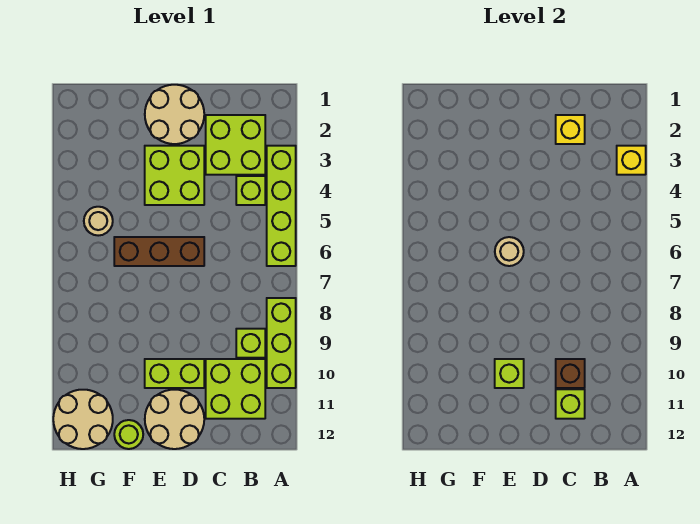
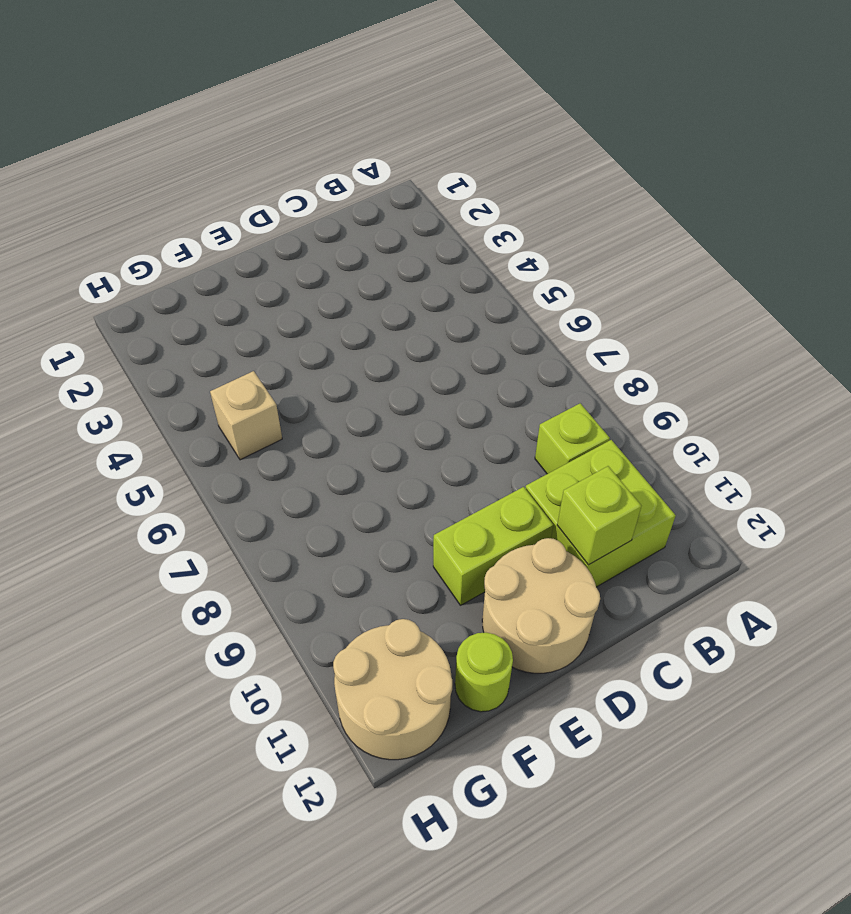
tan brick G5 level 1 -> tan round brick G5 level 1
none -> lime brick A3:A6 level 1
none -> lime brick A8:A10 level 1
none -> lime brick B2:C3 level 1

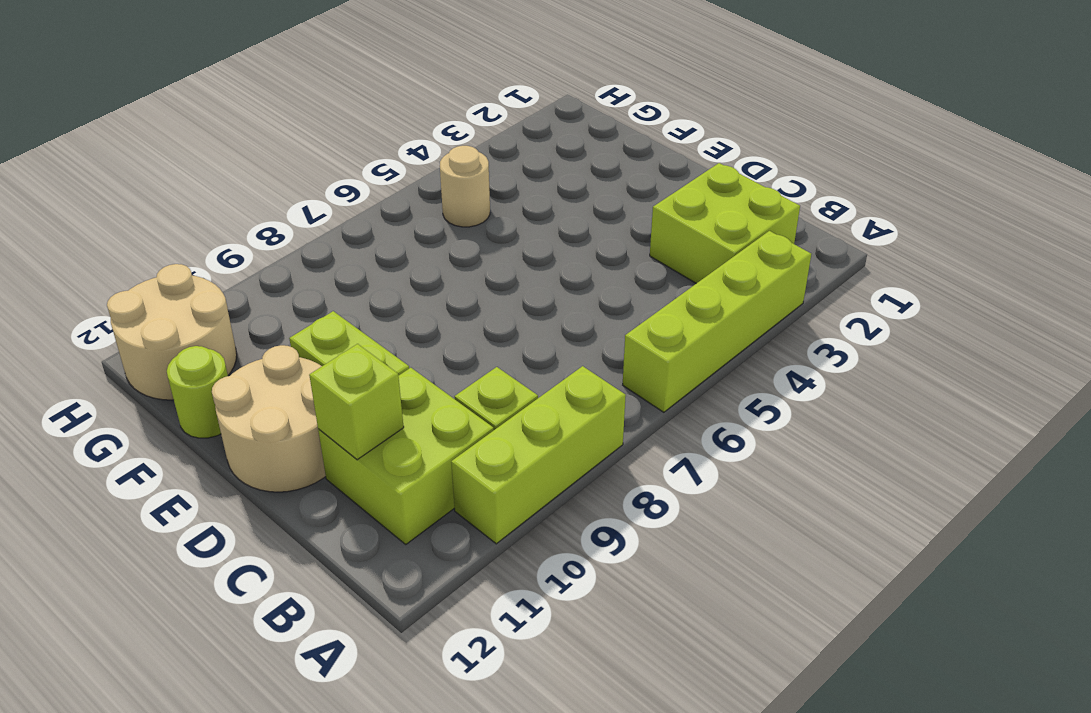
none -> lime brick B4 level 1
none -> tan round brick D1:E2 level 1
none -> lime brick D3:E4 level 1

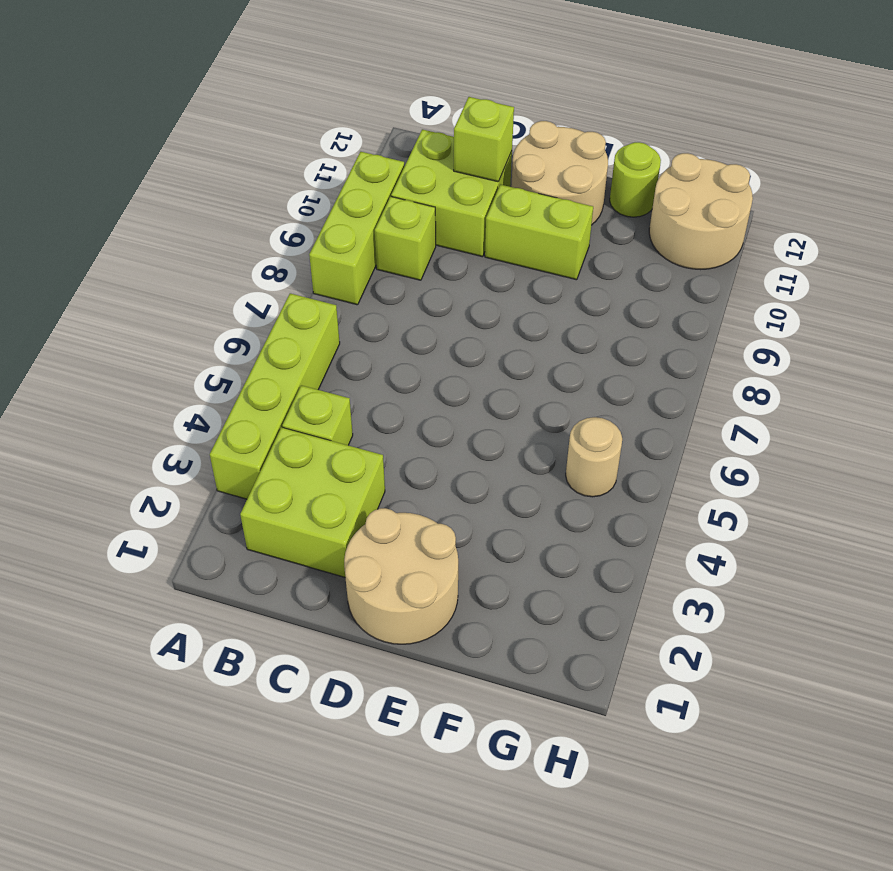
none -> lime brick D3:E4 level 1
none -> brown brick D6:F6 level 1
none -> yellow brick A3 level 2

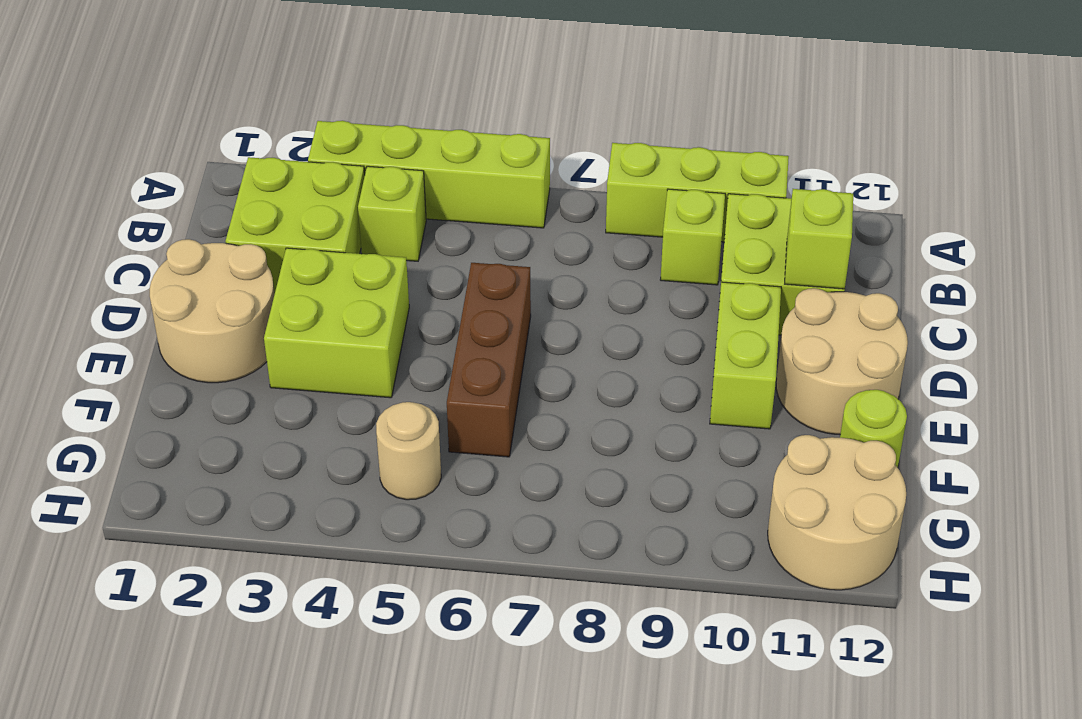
none -> yellow brick A3 level 2
none -> yellow brick C2 level 2
none -> brown brick C10 level 2

